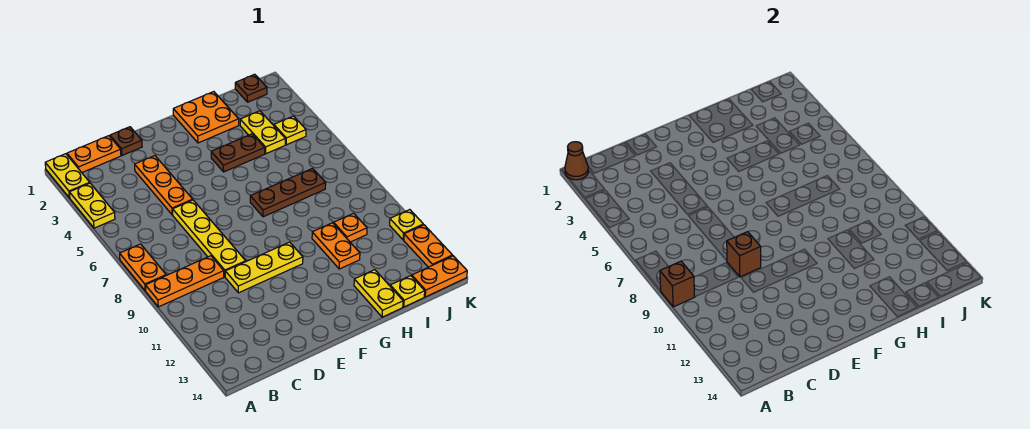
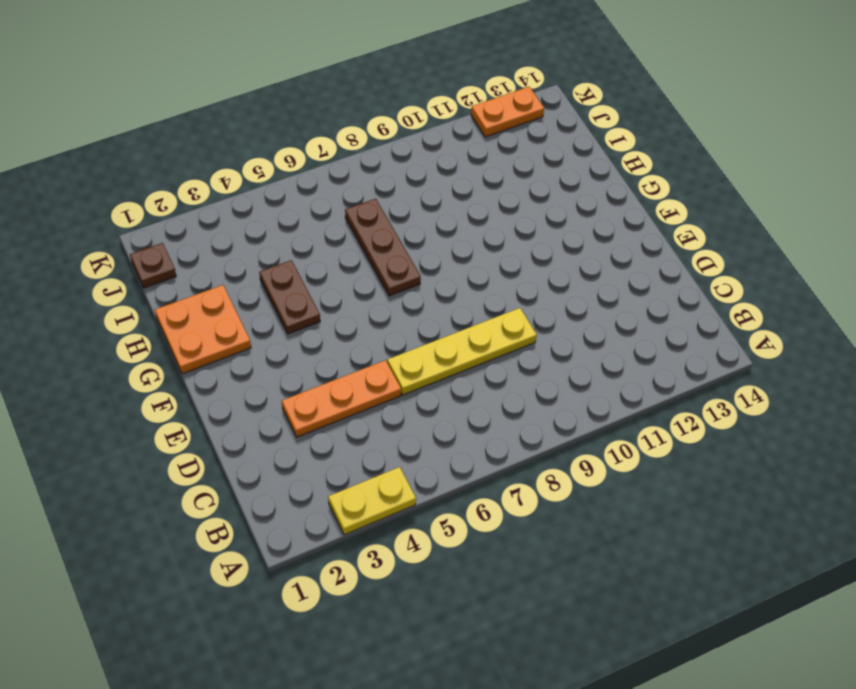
none -> yellow plate A1:A2 level 1
none -> orange plate A7:A8 level 1
none -> orange plate A9:C9 level 1

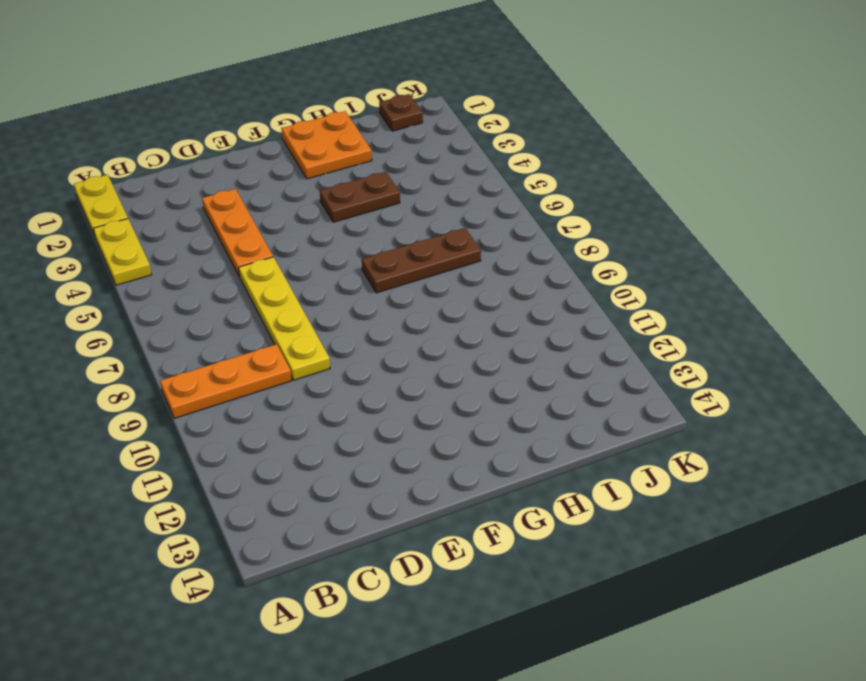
none -> orange plate A7:A8 level 1
none -> orange plate B1:C1 level 1
none -> brown plate D1 level 1

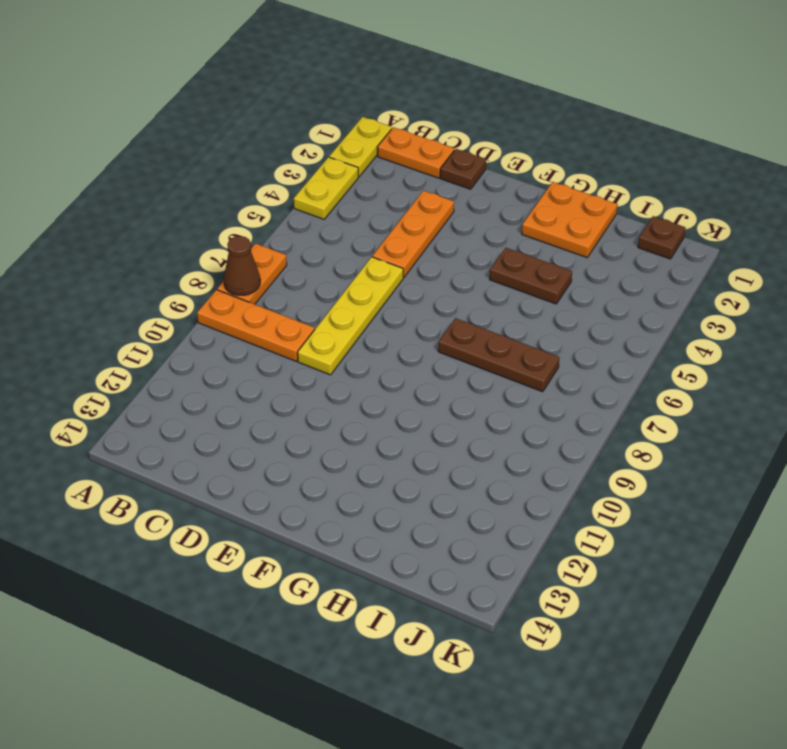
brown cone A8 level 2 -> brown cone A1 level 2
none -> yellow plate D10:F10 level 1
none -> orange plate H10:H11 level 1
none -> yellow plate H13:H14 level 1

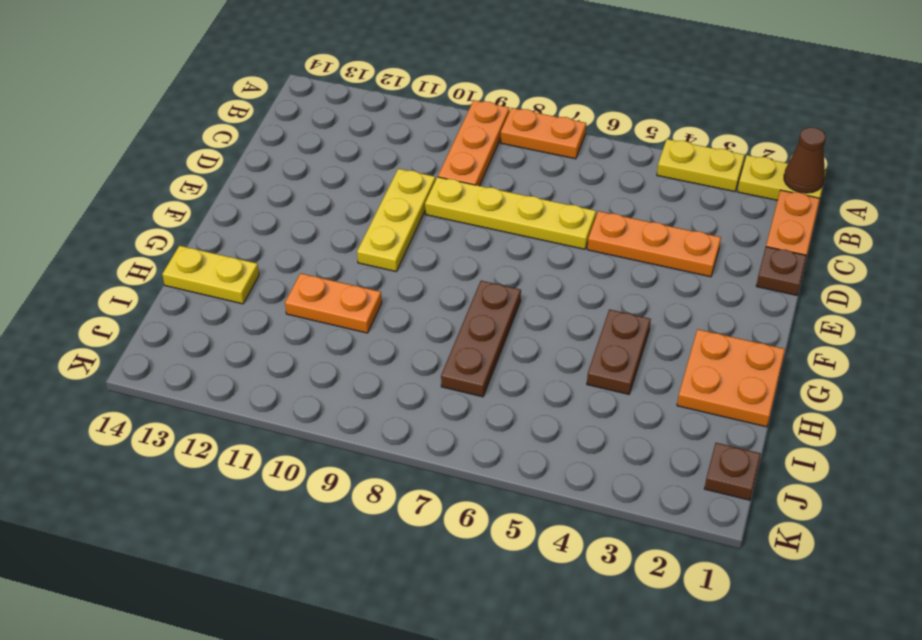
none -> yellow plate I3:I4 level 1
none -> orange plate I10 level 1
none -> yellow plate I14 level 1

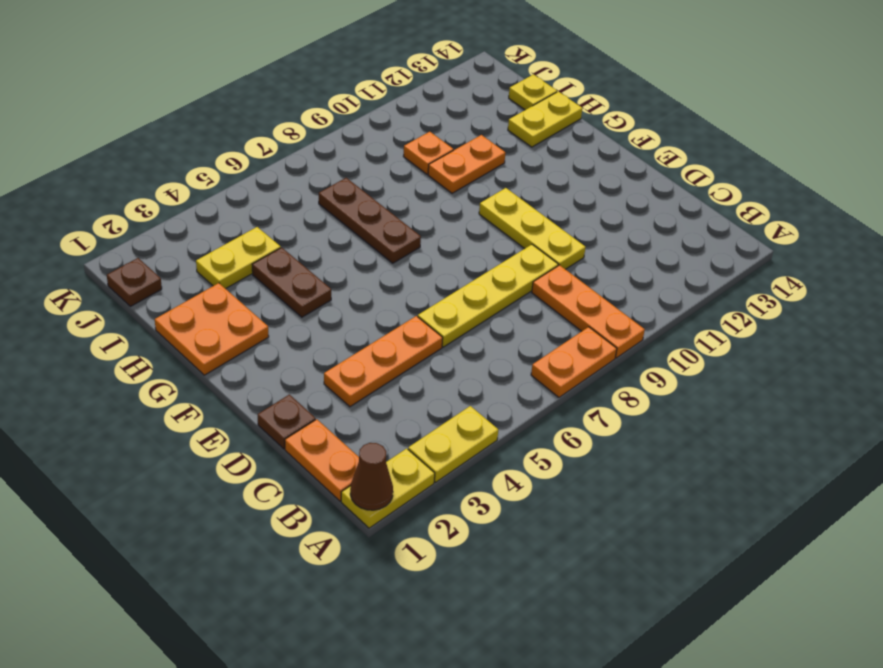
none -> yellow plate J4 level 1
none -> orange plate J14:K14 level 1
none -> yellow plate K11 level 1

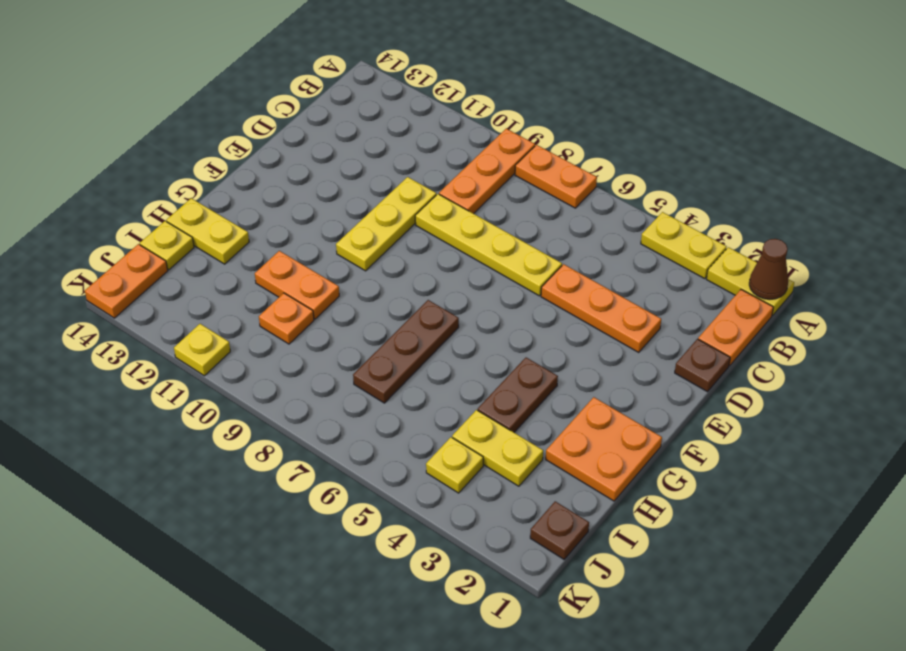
none -> orange plate K12:K13 level 1
none -> brown brick A9 level 2
none -> brown brick D9 level 2

